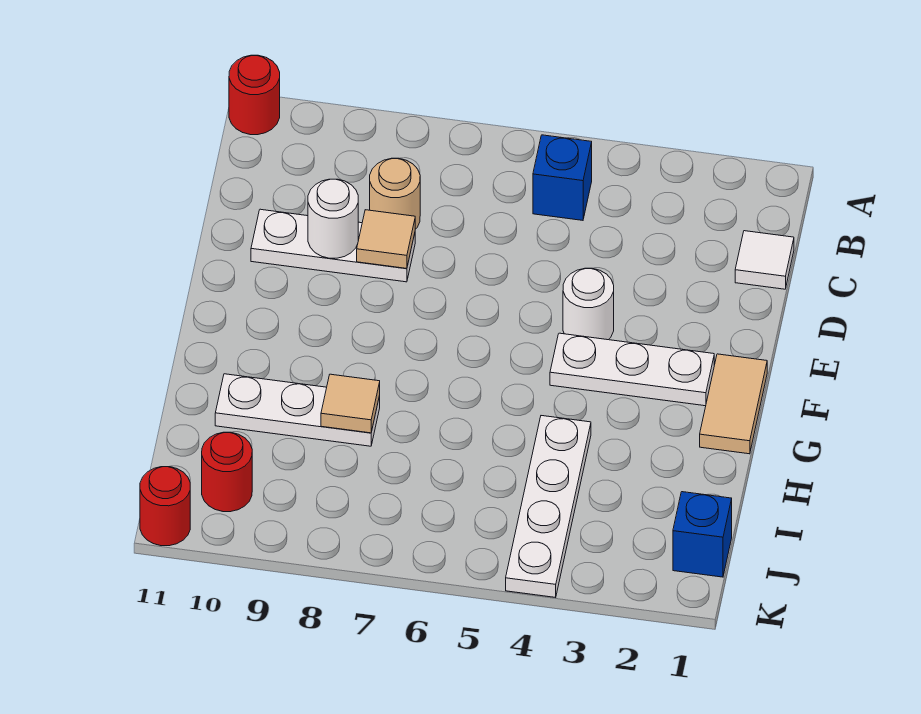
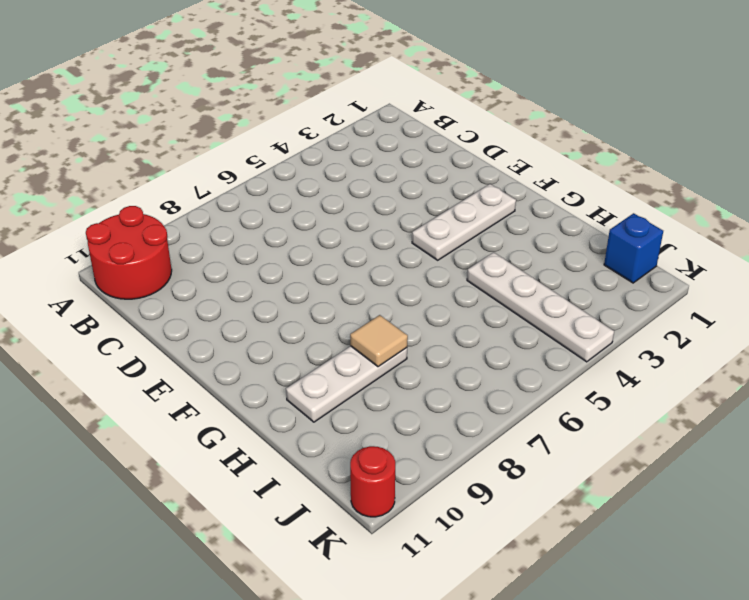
red round brick A10:B11 level 1 -> red round brick A11 level 1
none -> blue brick B5 level 1
none -> white tile C1 level 1
none -> tan round brick C8 level 1

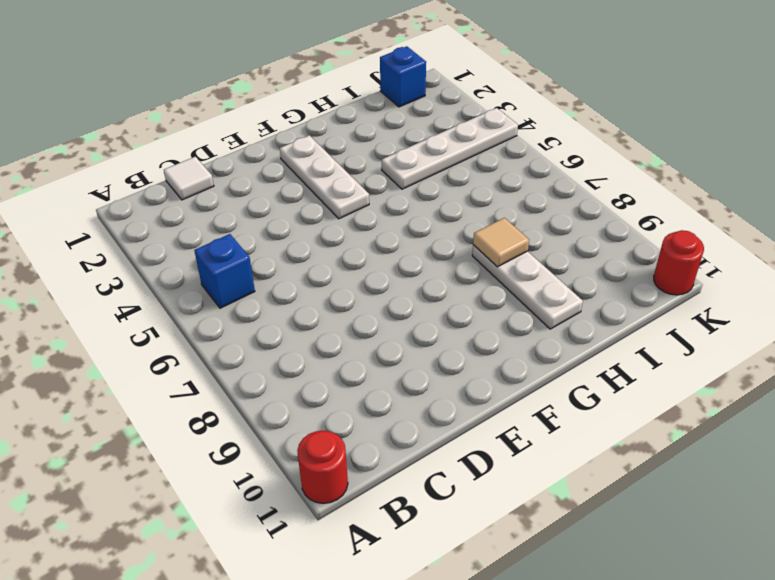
none -> tan round brick C8 level 1
none -> white plate D8:D10 level 1
none -> white round brick E4 level 1

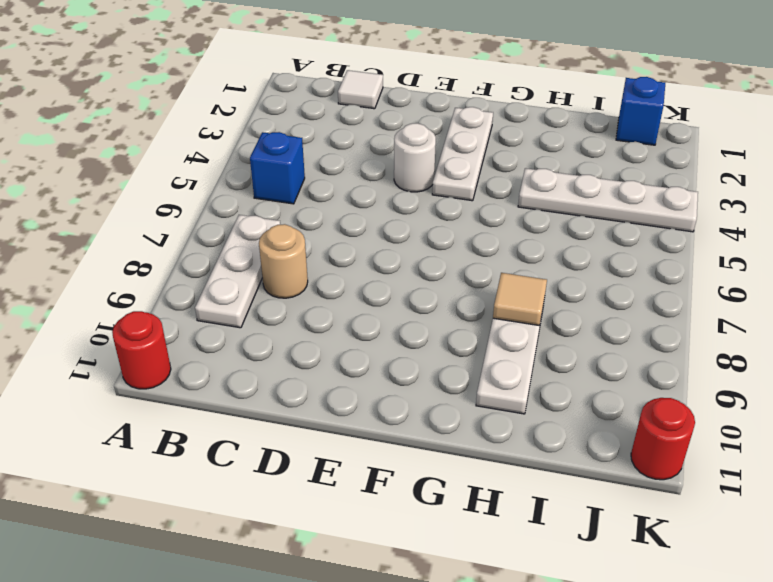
white plate B7:B9 level 1 -> white plate D8:D10 level 1
none -> tan tile F1:G1 level 1
none -> red round brick J10 level 1
none -> tan tile D8 level 2

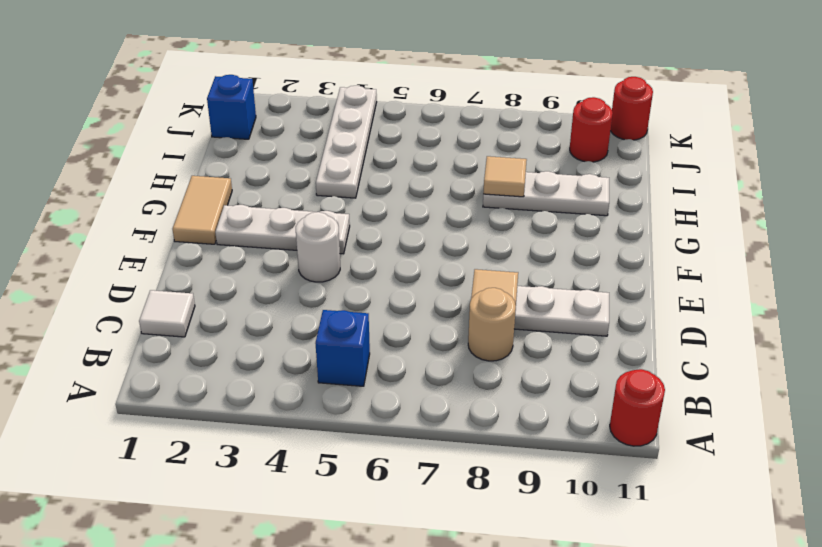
none -> white round brick D9 level 2

